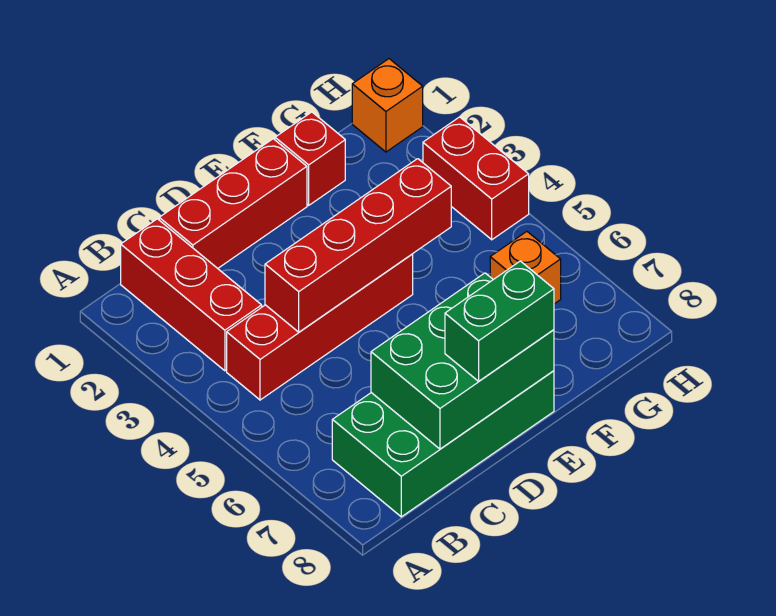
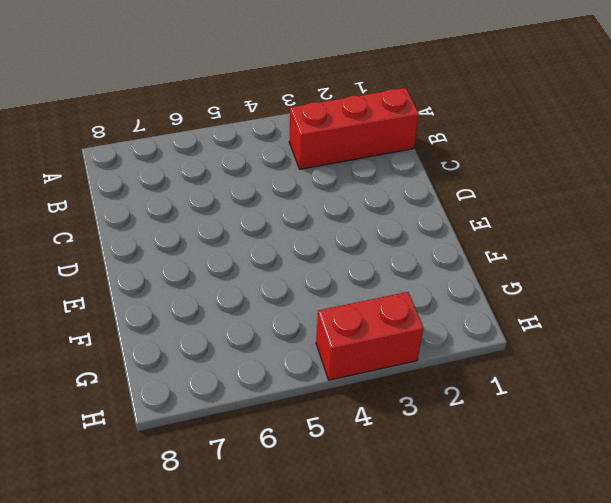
none -> red brick B4:E4 level 1
none -> green brick B7:E8 level 1

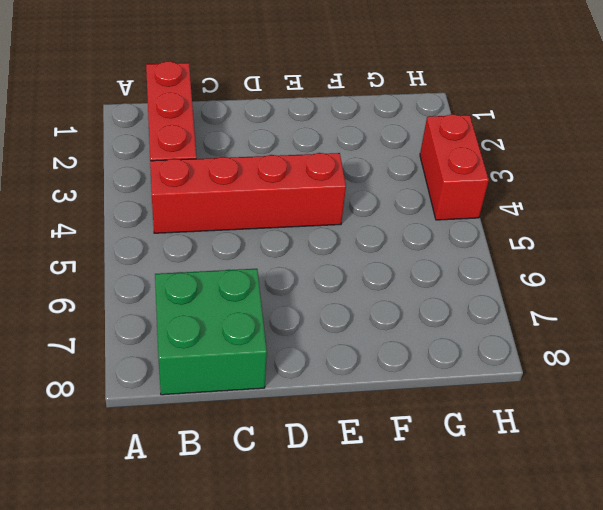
green brick B7:C8 level 1 -> green brick B7:E8 level 1
none -> red brick C1:E1 level 1
none -> red brick F1 level 1

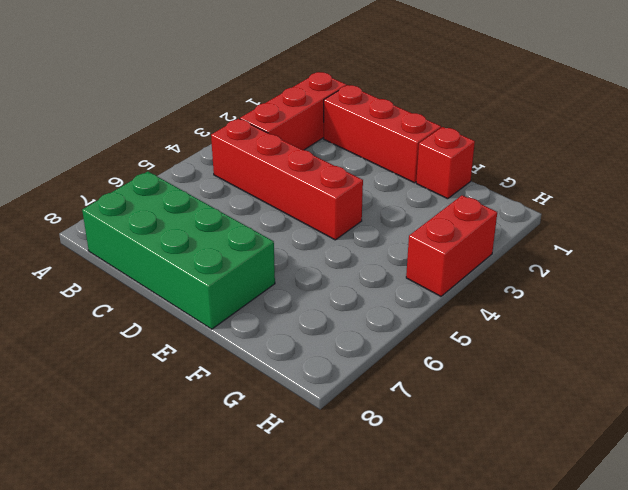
none -> orange brick G6 level 1
none -> orange brick H1 level 1

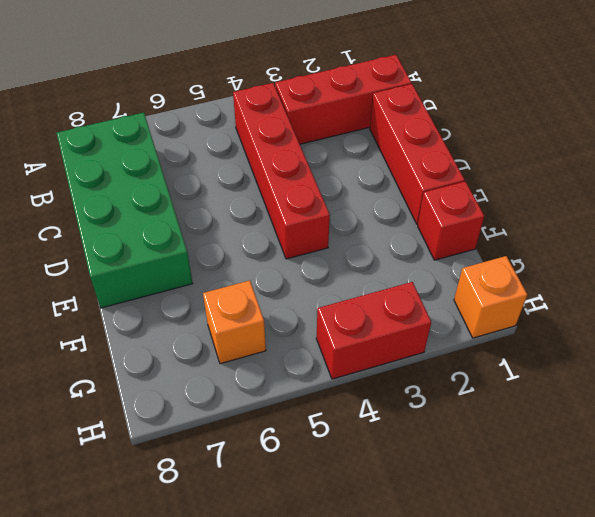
none -> red brick C4:F4 level 2
none -> green brick C7:E8 level 2

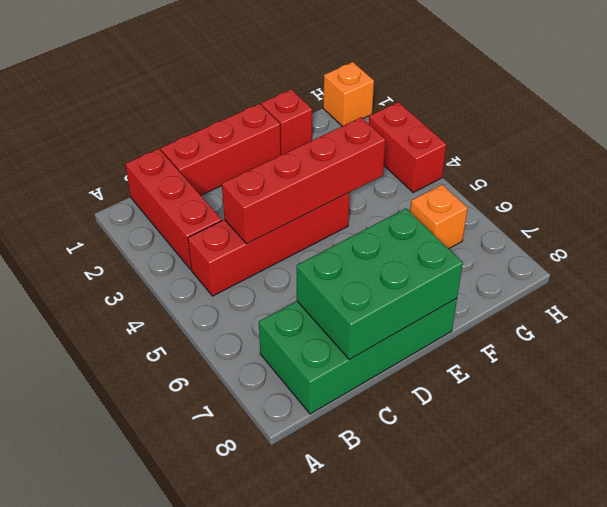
none -> green brick D8:E8 level 3

